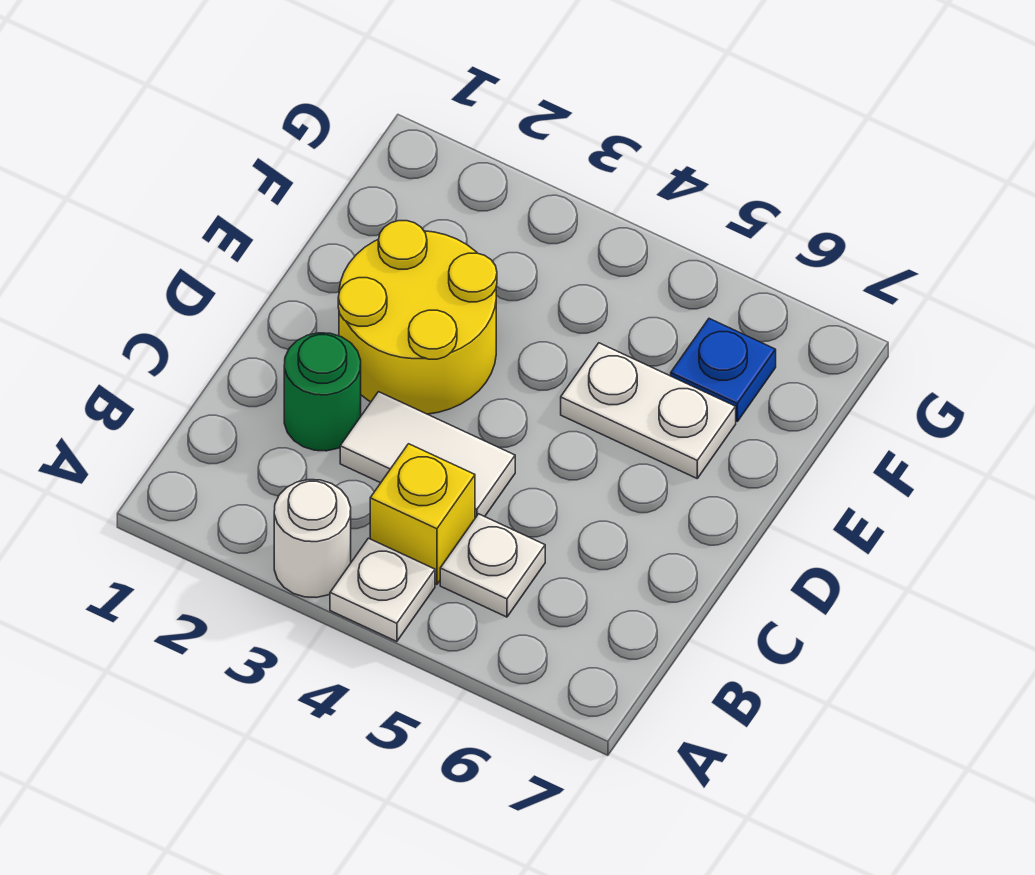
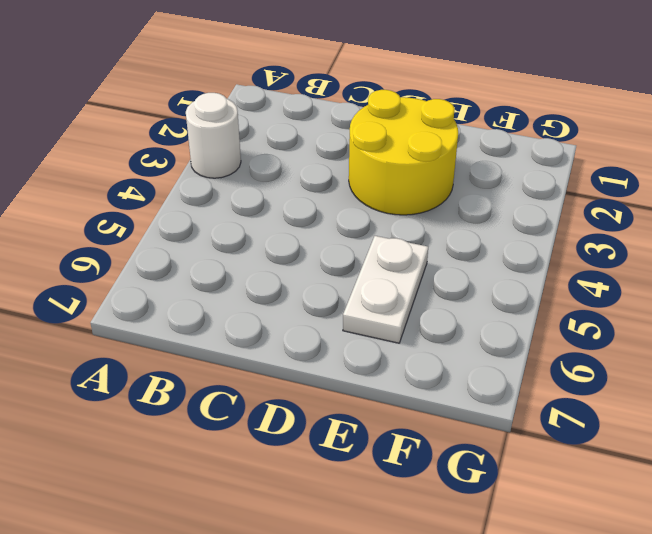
none -> white plate A4 level 1
none -> yellow brick B4 level 1

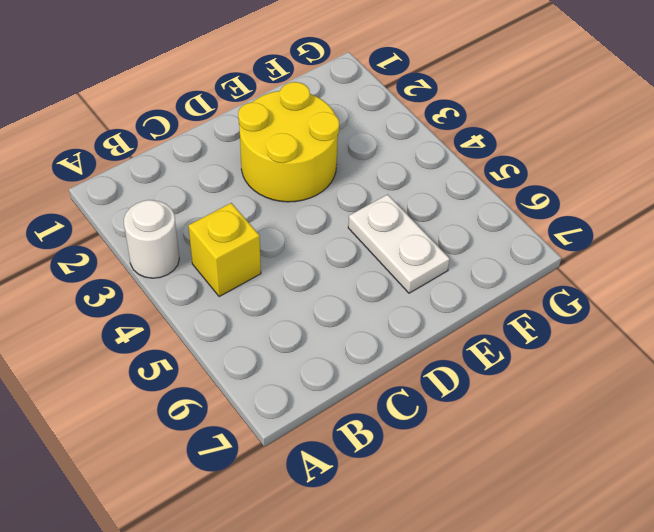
none -> white plate A4 level 1
none -> white plate B5 level 1

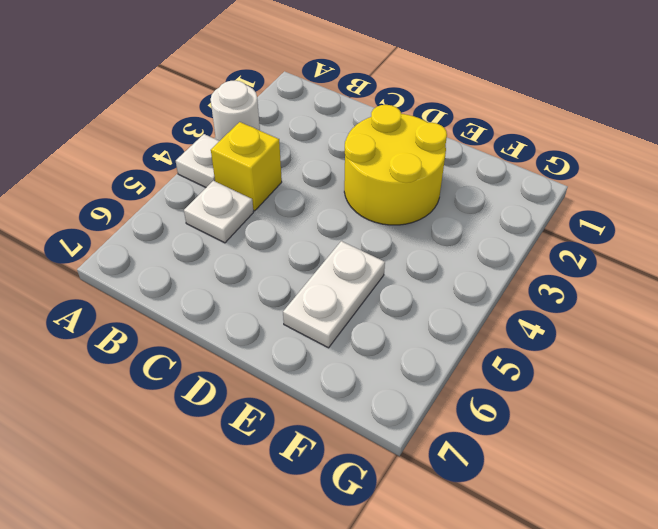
none -> green round brick C2 level 1
none -> white tile C3:C4 level 1

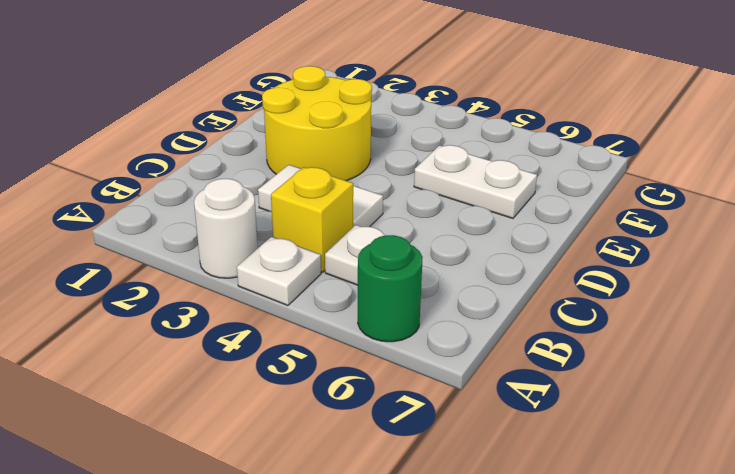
green round brick A6 level 1 -> green round brick C2 level 1
none -> blue plate F6 level 1

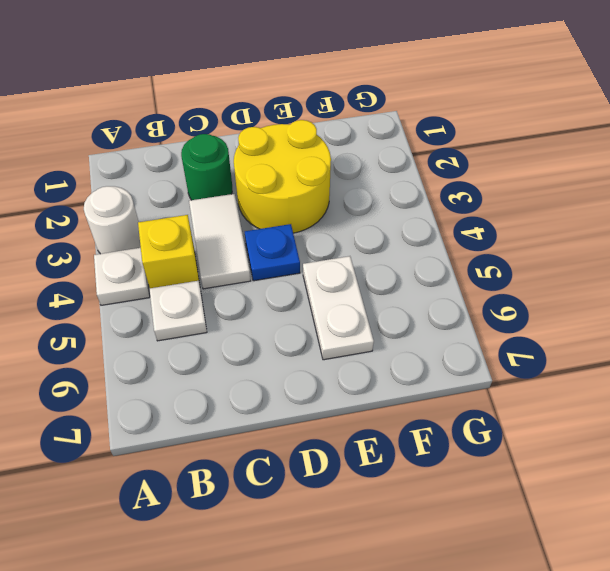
blue plate D4 level 1 -> blue plate F6 level 1

